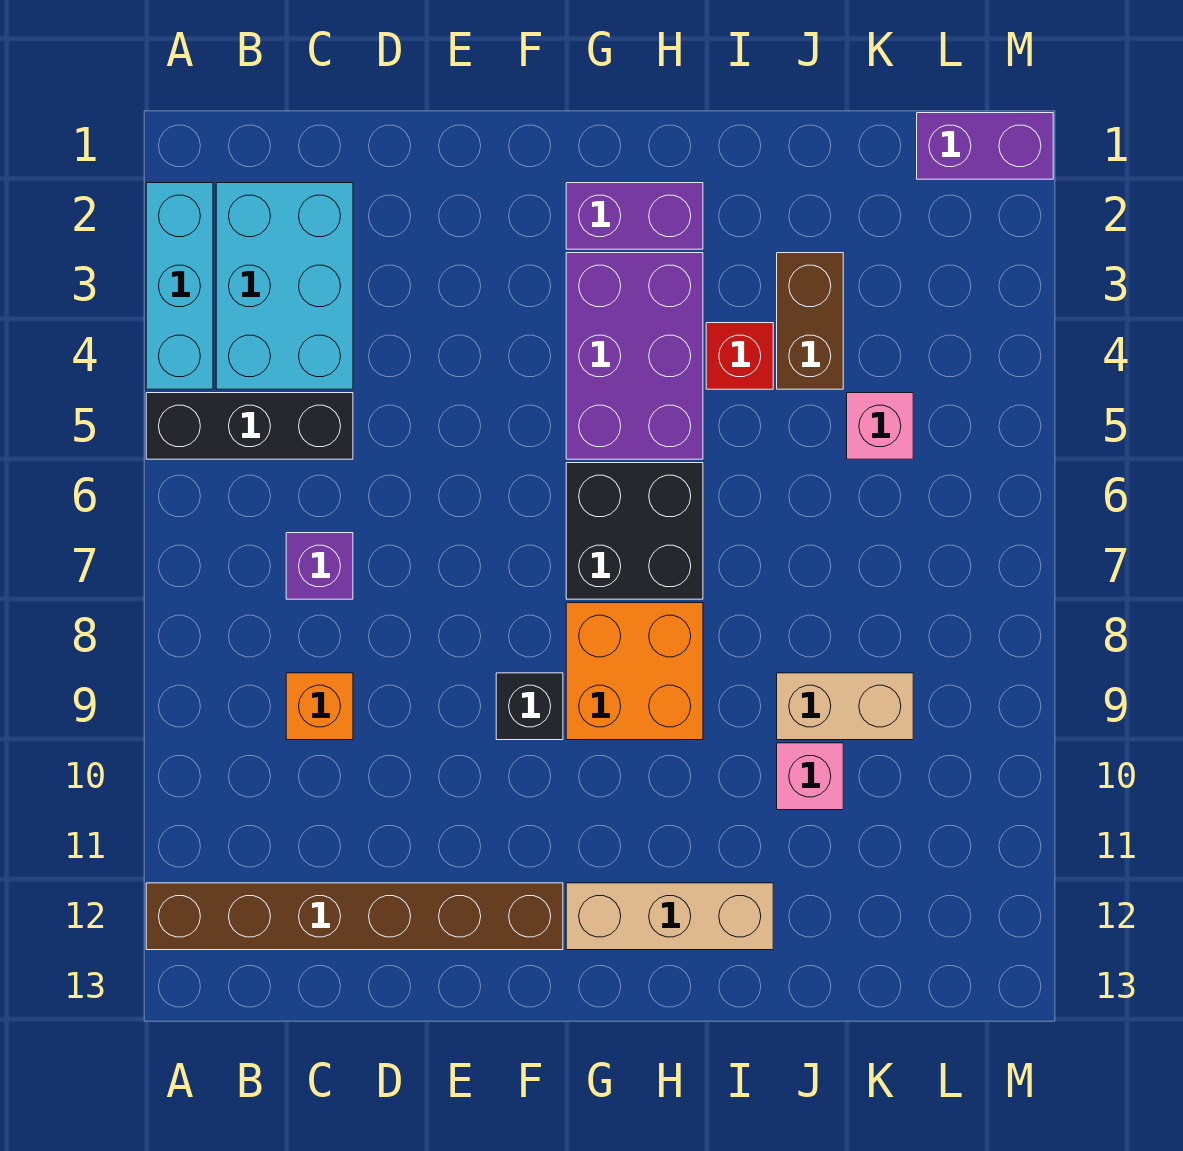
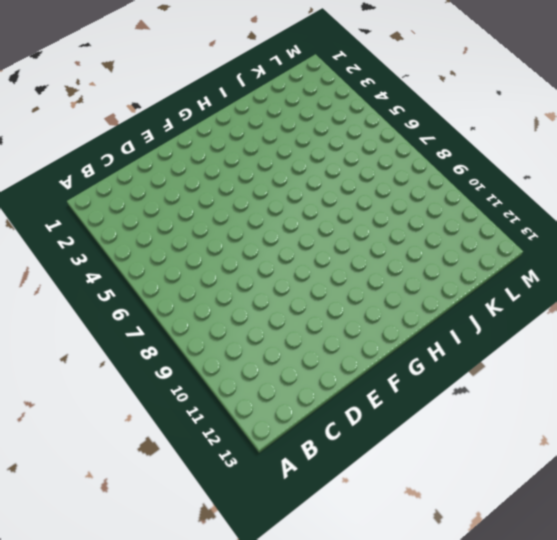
none -> cyan brick A2:A4 level 1
none -> black brick A5:C5 level 1
none -> brown brick A12:F12 level 1

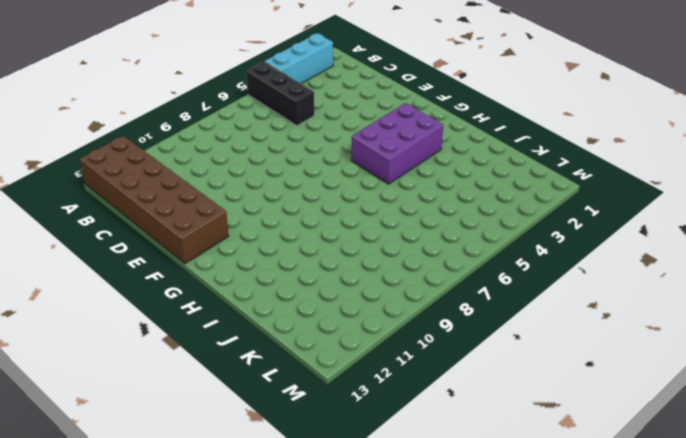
brown brick A12:F13 level 1 -> brown brick A12:F12 level 1
none -> cyan brick B2:C4 level 1
none -> purple brick C7 level 1
none -> orange brick C9 level 1

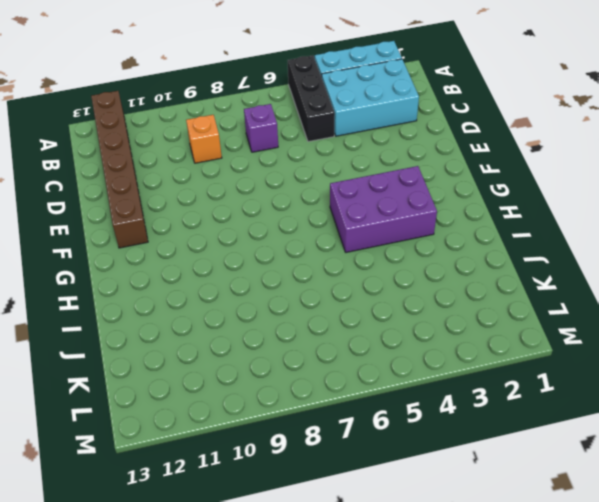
none -> black brick F9 level 1
none -> purple brick G2:H2 level 1
none -> black brick G6:H7 level 1

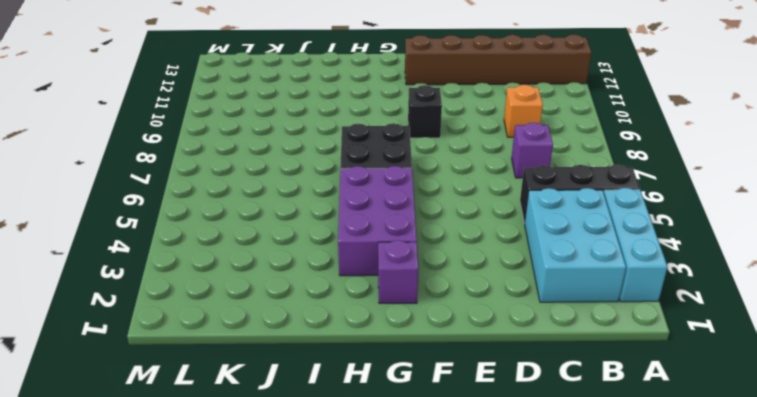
purple brick G2 level 1 -> purple brick G2:H2 level 1
none -> orange brick G8:H9 level 1
none -> tan brick G12:I12 level 1
none -> red brick I4 level 1

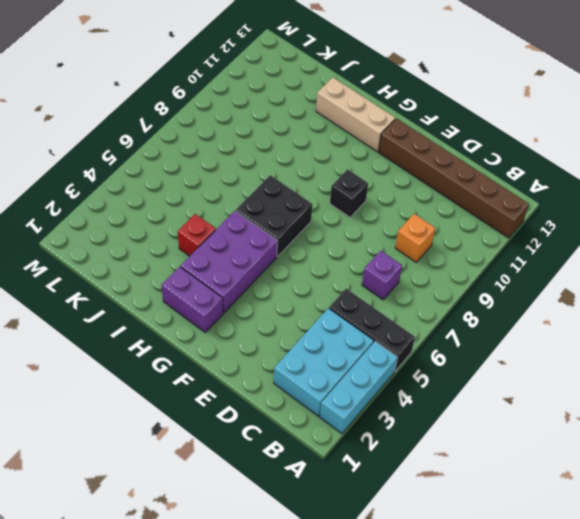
none -> orange brick G8:H9 level 1
none -> brown brick J3:J4 level 1
none -> tan brick J9:K9 level 1

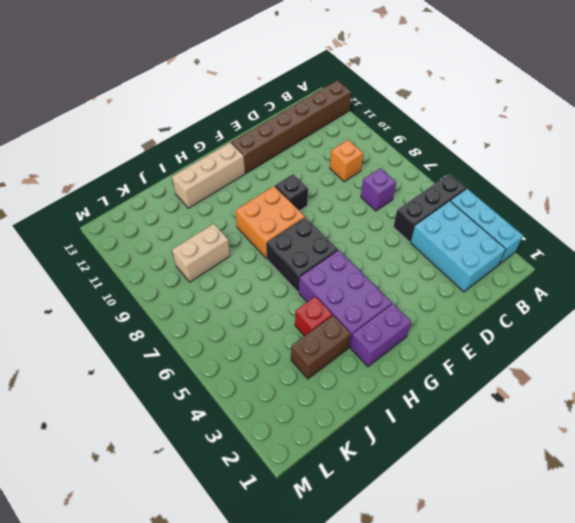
brown brick I3:J3 level 1 -> brown brick J3:J4 level 1
none -> pink brick J10 level 1
none -> pink brick K5 level 1
none -> purple brick L1:M1 level 1

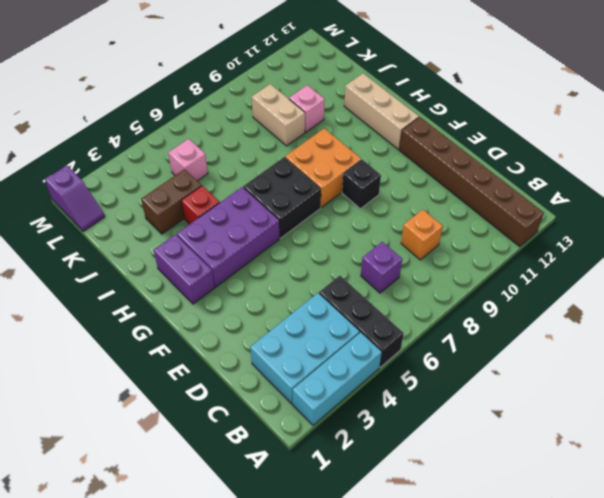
purple slope L1:M1 level 1 top M -> purple brick L1:M1 level 1

